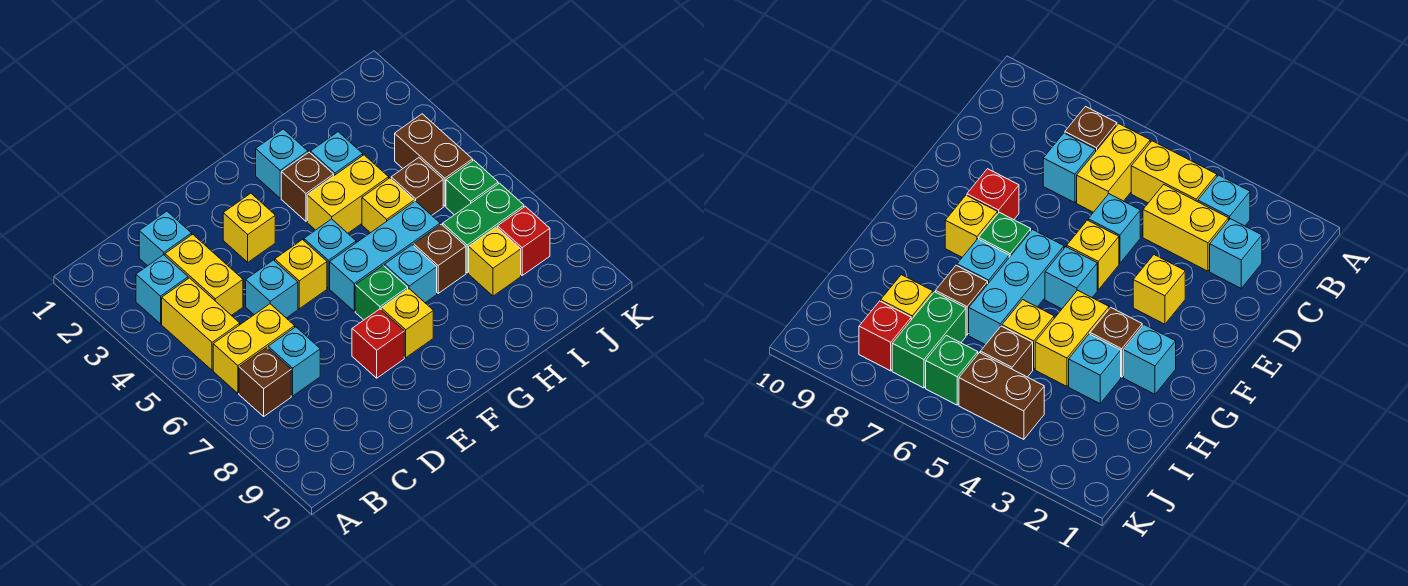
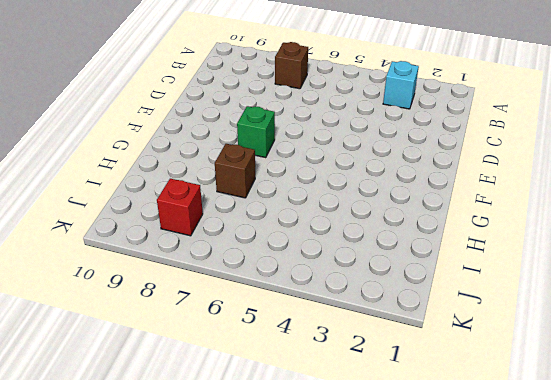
none -> yellow brick B4:B5 level 1
none -> yellow brick B6:C6 level 1
none -> cyan brick C2 level 1

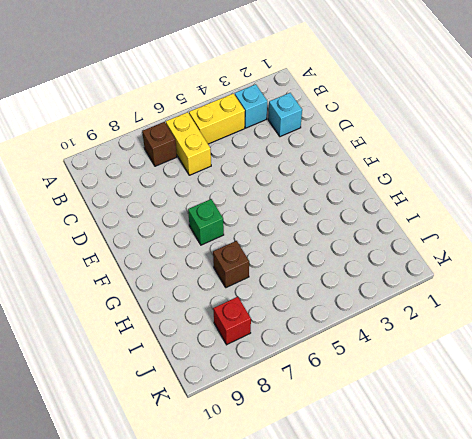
none -> yellow brick C3:C4 level 1
none -> cyan brick C7 level 1
none -> cyan brick D5 level 1

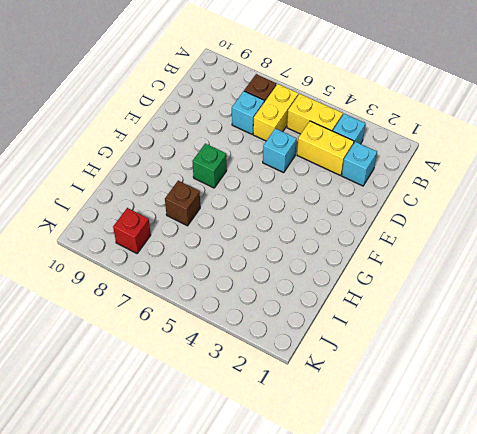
none -> yellow brick E3 level 1
none -> yellow brick E5 level 1
none -> red brick E8 level 1

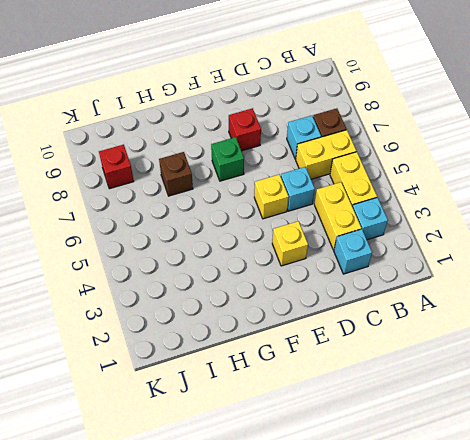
none -> cyan brick F5 level 1
none -> cyan brick F6:H6 level 1
none -> yellow brick F8 level 1

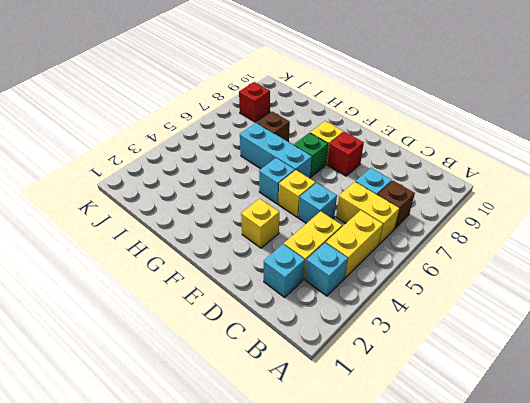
none -> cyan brick G2 level 1
none -> brown brick G3 level 1
none -> yellow brick G4:H4 level 1

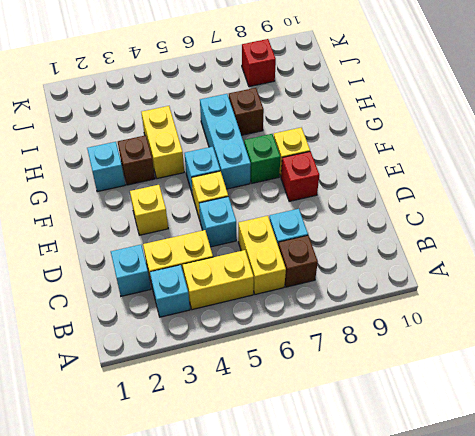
none -> cyan brick G7 level 1
none -> cyan brick H3 level 1
none -> yellow brick H5 level 1

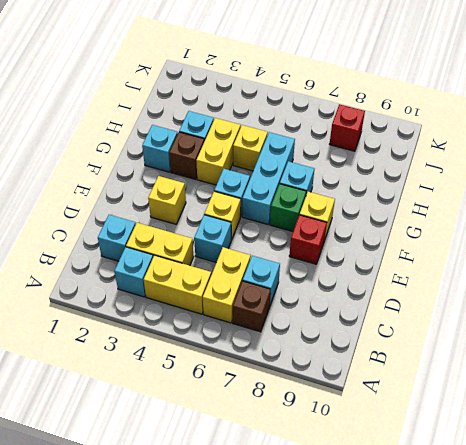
none -> brown brick H7 level 1
none -> brown brick I5 level 1
none -> green brick I7:J7 level 1

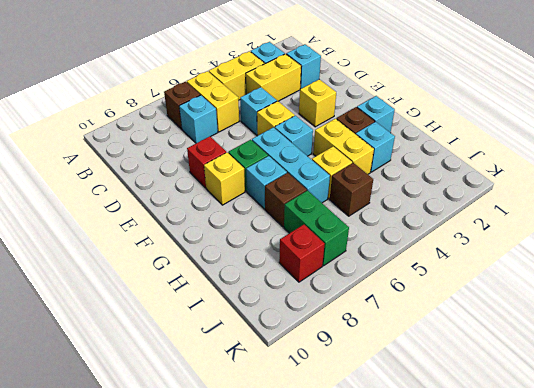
none -> yellow brick I8 level 1
none -> brown brick J4:J5 level 1
none -> green brick J6 level 1

